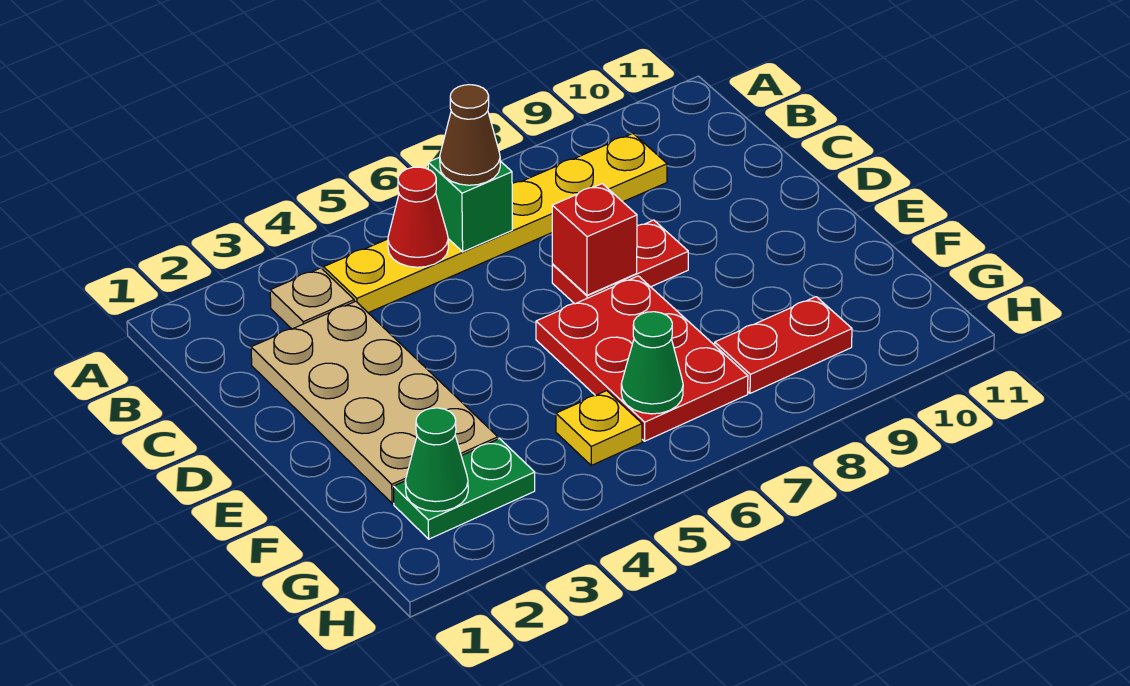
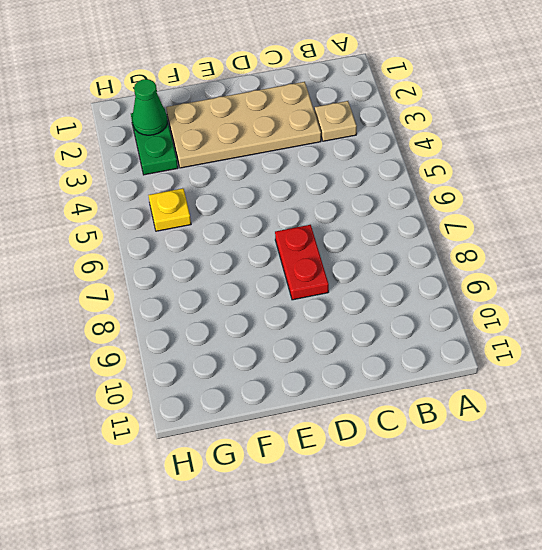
none -> yellow plate B4:B9 level 1
none -> red plate E6:G7 level 1
none -> red plate G8:G9 level 1

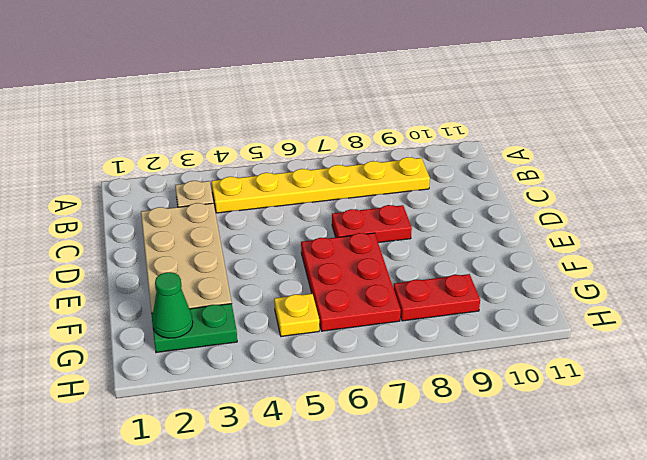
none -> red cone B5 level 2
none -> green brick B6 level 2
none -> red brick D7 level 2

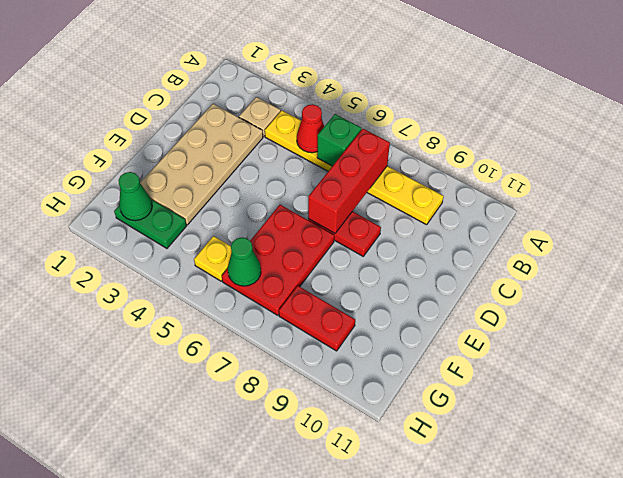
red brick B7:D7 level 2 -> red brick D7 level 2
none -> brown cone B6 level 3

